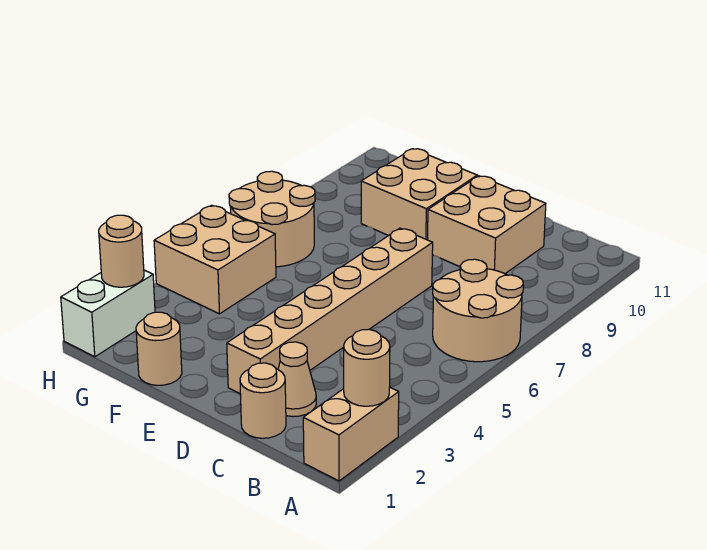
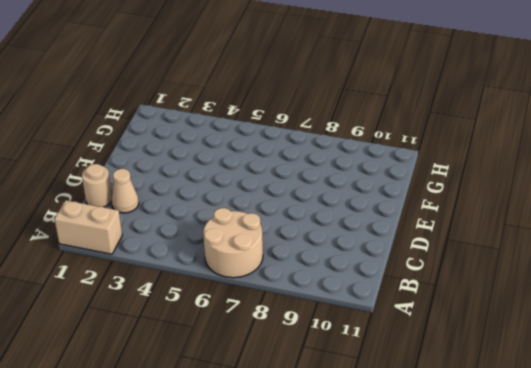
none -> tan brick C9:D10 level 1
none -> tan brick D2:D7 level 1
none -> tan brick E9:F10 level 1

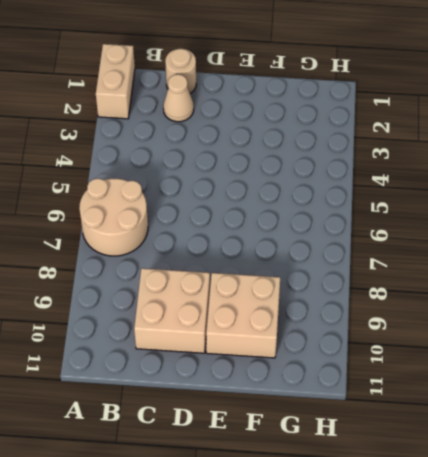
none -> tan brick D2:D7 level 1
none -> tan round brick F1 level 1
none -> tan brick G4:H5 level 1

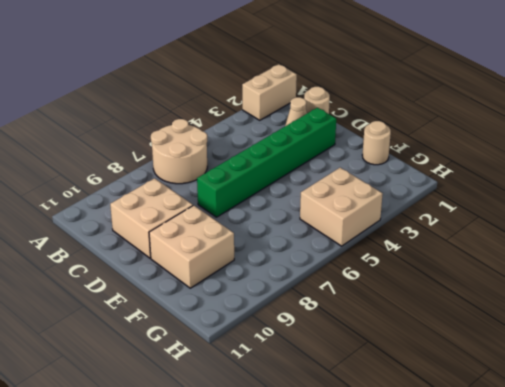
green brick D2:D7 level 1 -> tan brick D2:D7 level 1
none -> tan round brick G6:H7 level 1
none -> white brick H1:H2 level 1
none -> tan round brick A2 level 2

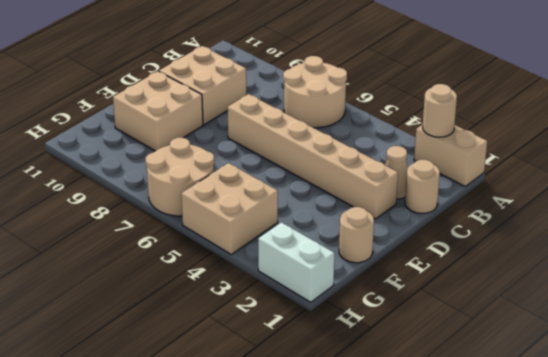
none -> tan round brick H2 level 2

